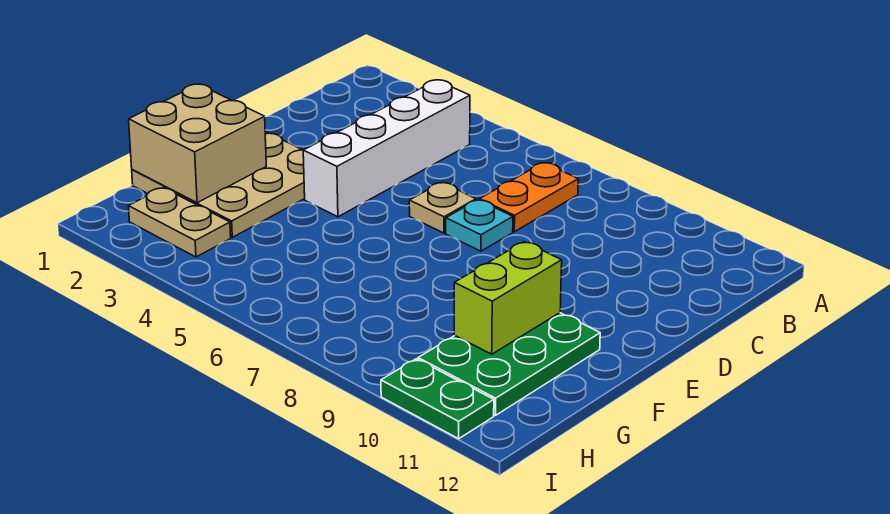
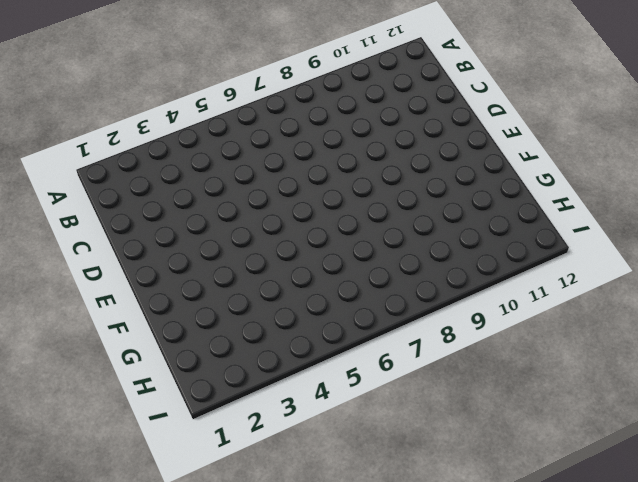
none -> white brick B4:E4 level 1
none -> orange plate B7:C7 level 1

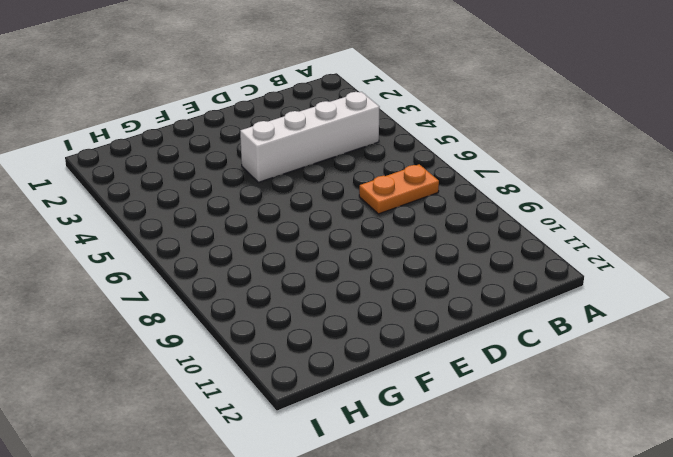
none -> tan plate D6 level 1
none -> cyan plate D7 level 1

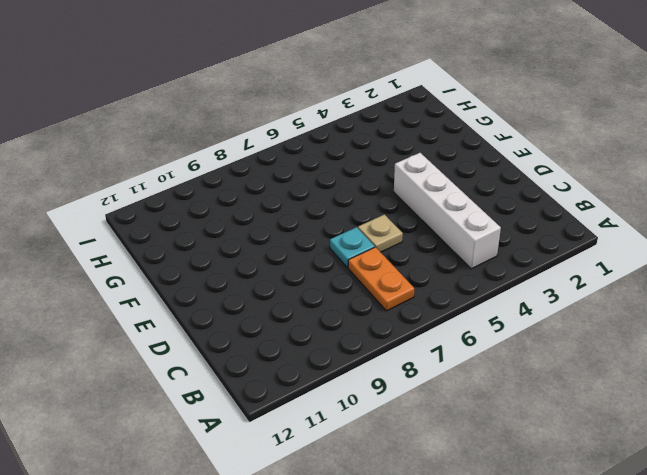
none -> tan plate E1:G3 level 1
none -> green plate F10:H11 level 1

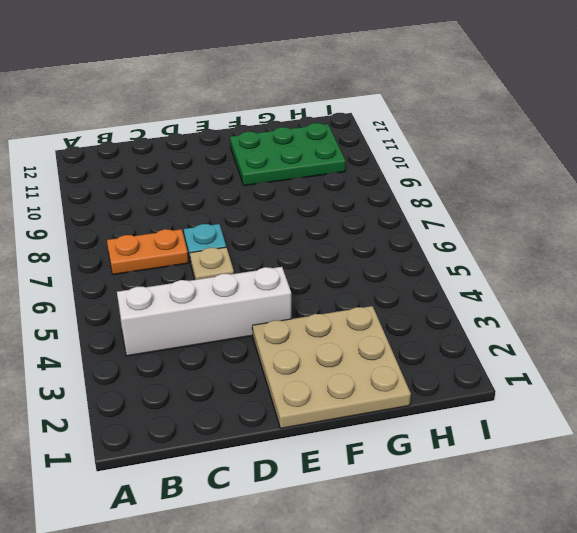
none -> tan plate H2:H3 level 1
none -> green plate I10:I11 level 1

